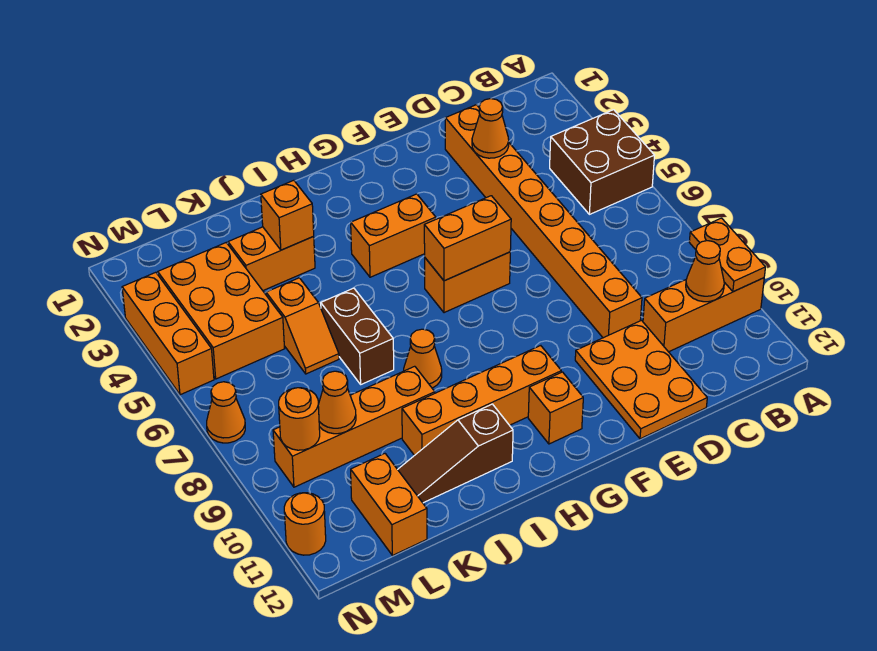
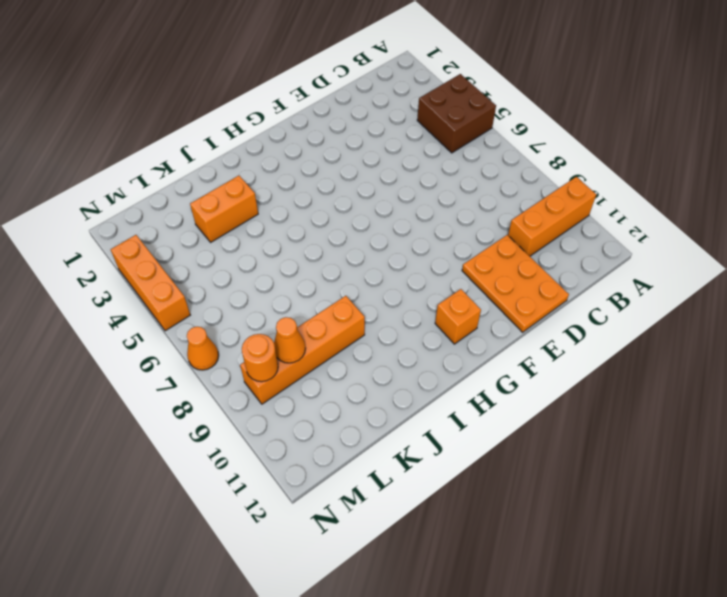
none -> orange brick D2:D9 level 1
none -> orange brick F6:G6 level 1
none -> orange brick G4:H4 level 1

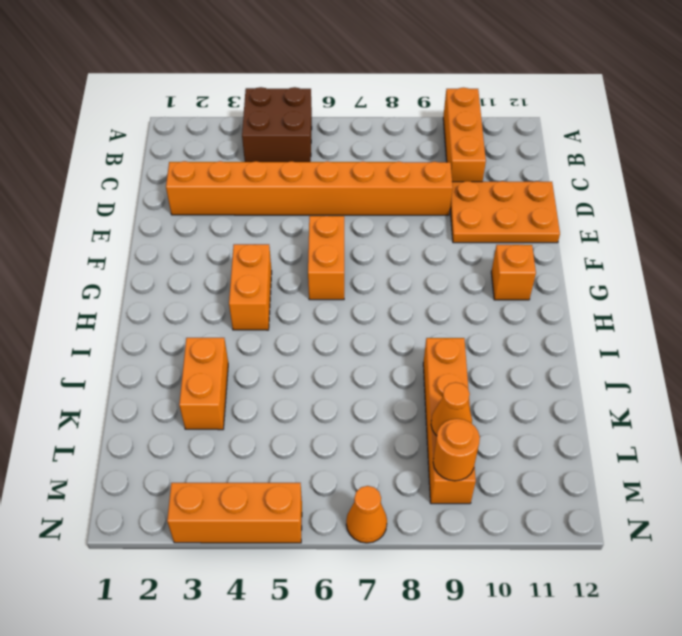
none -> orange brick G10:J10 level 1
none -> orange cone I8 level 1
none -> brown slope I11:K11 level 1 top I

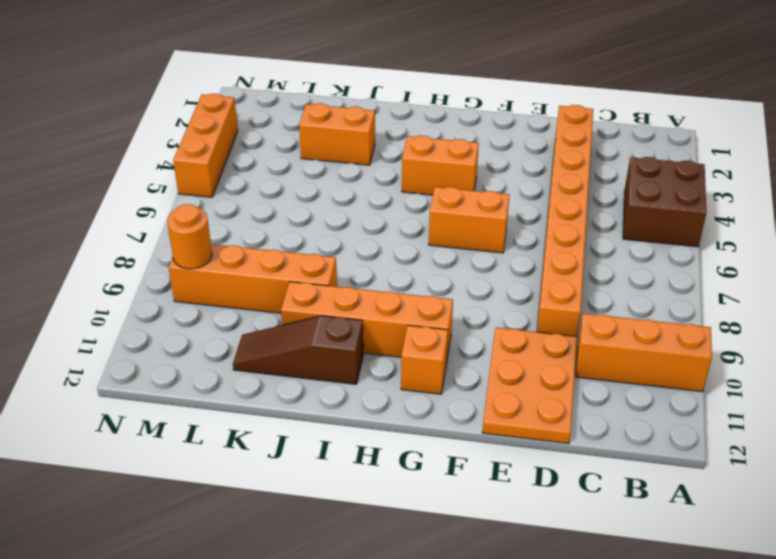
none -> orange cone I8 level 1
none -> brown brick J6:J7 level 1
none -> orange slope K5:K6 level 1 top 5

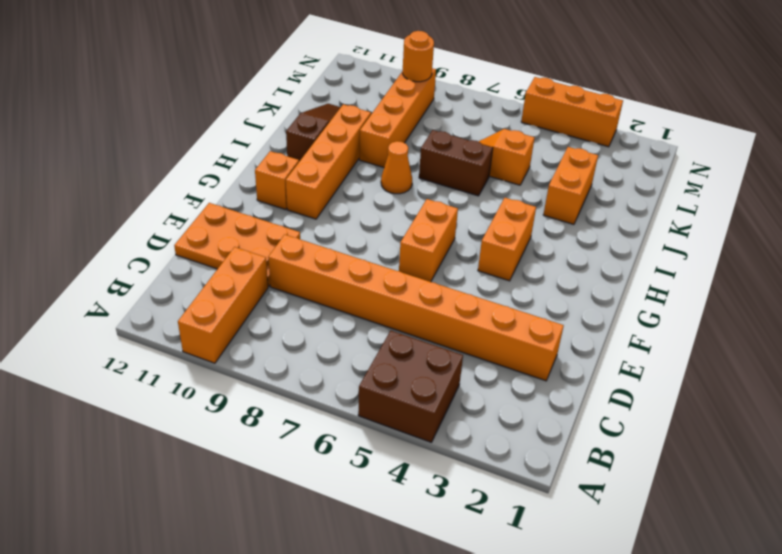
none -> orange brick L3:M5 level 1
none -> orange brick L11:L12 level 1
none -> orange cone N7 level 1

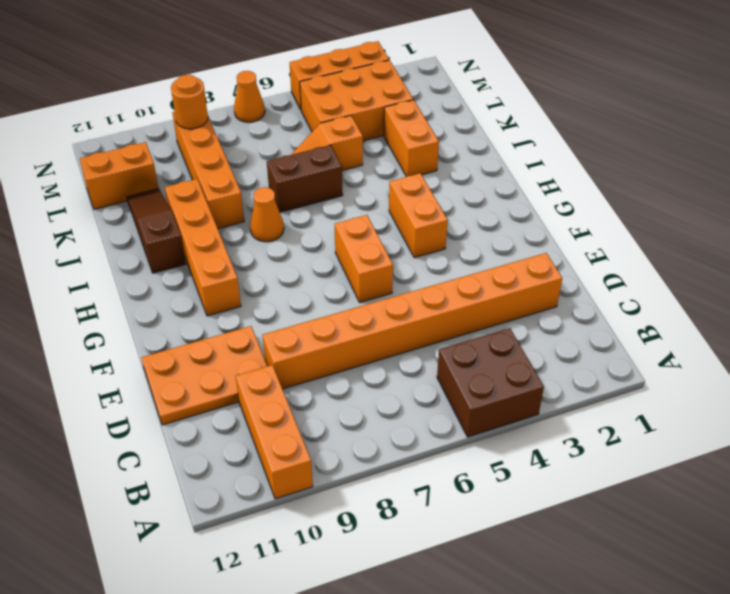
none -> orange brick G11 level 1
none -> orange round brick N11 level 1
none -> orange plate A9:A10 level 2

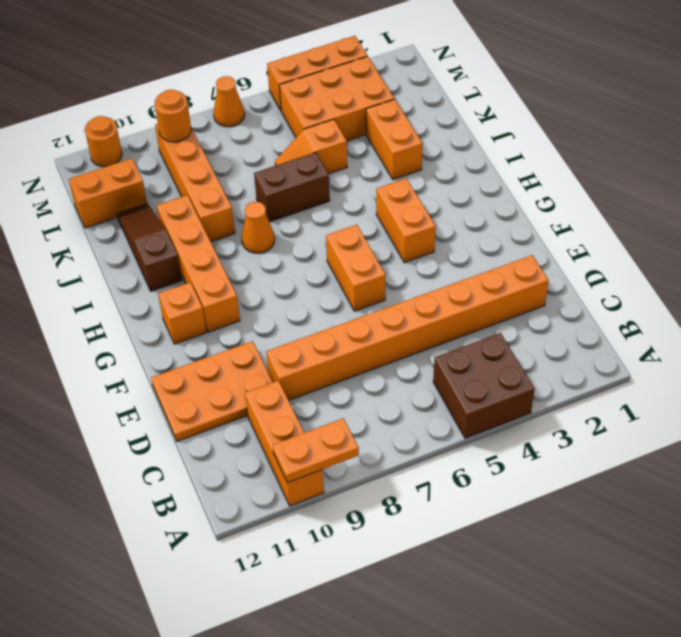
none -> orange cone B10 level 2
none -> orange cone D3 level 2
none -> orange brick F6:G6 level 2

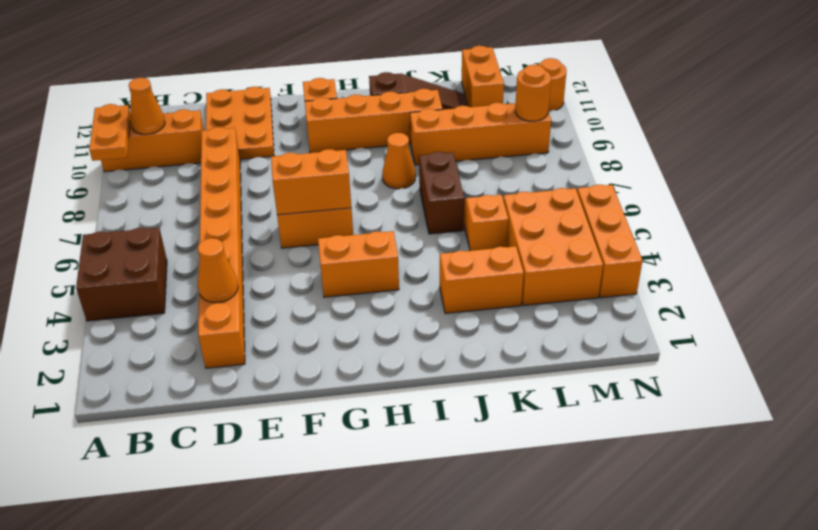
none -> orange cone N7 level 1
none -> orange brick J3 level 2
none -> orange cone L9 level 2

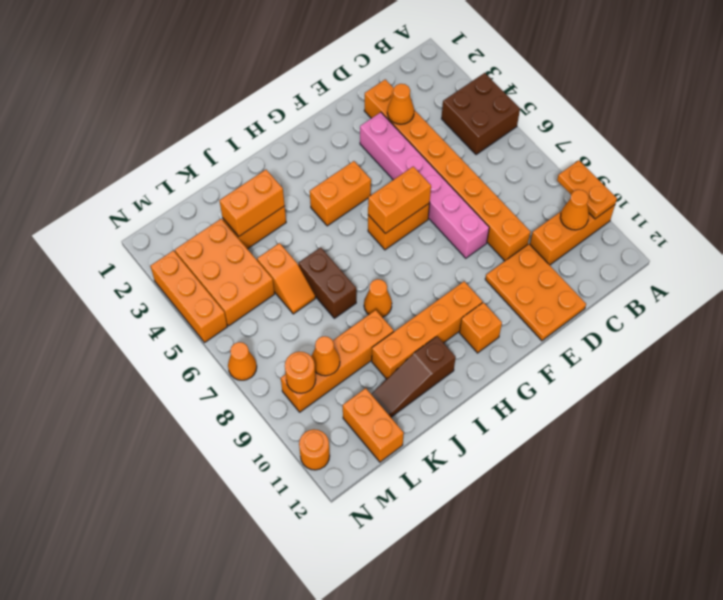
pink brick E3:E8 level 1 -> none
orange brick J3:K3 level 2 -> orange brick J3 level 2

